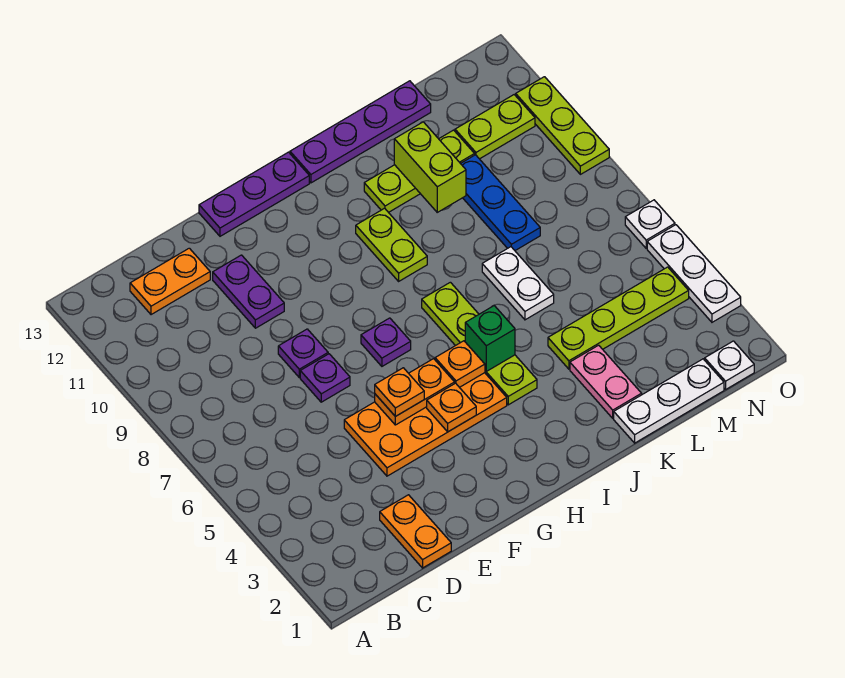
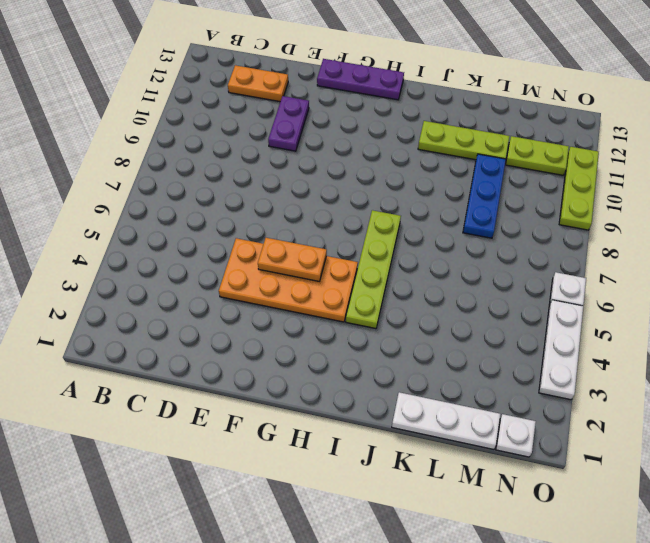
none -> orange plate D1:D2 level 1
none -> purple plate E7 level 1
none -> purple plate E8 level 1

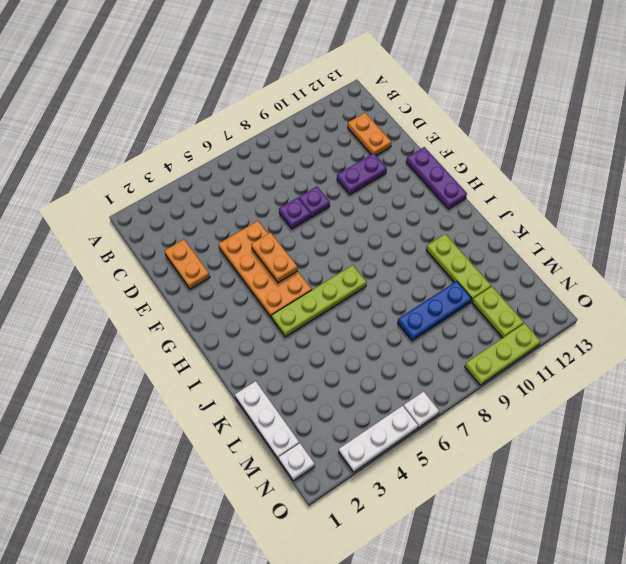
orange plate D2:E2 level 1 -> orange plate D1:D2 level 1
none -> purple plate G7 level 1
none -> lime plate I9:I10 level 1
none -> purple plate I13:L13 level 1

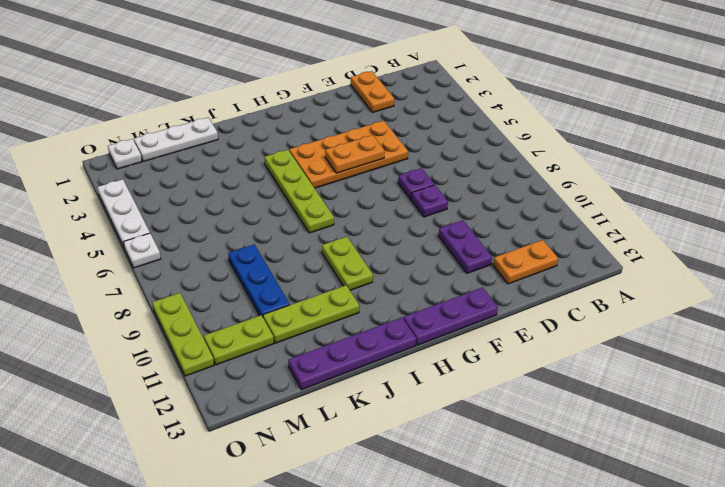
none -> purple plate G7 level 1
none -> pink plate K2:K3 level 1
none -> lime plate K4:N4 level 1

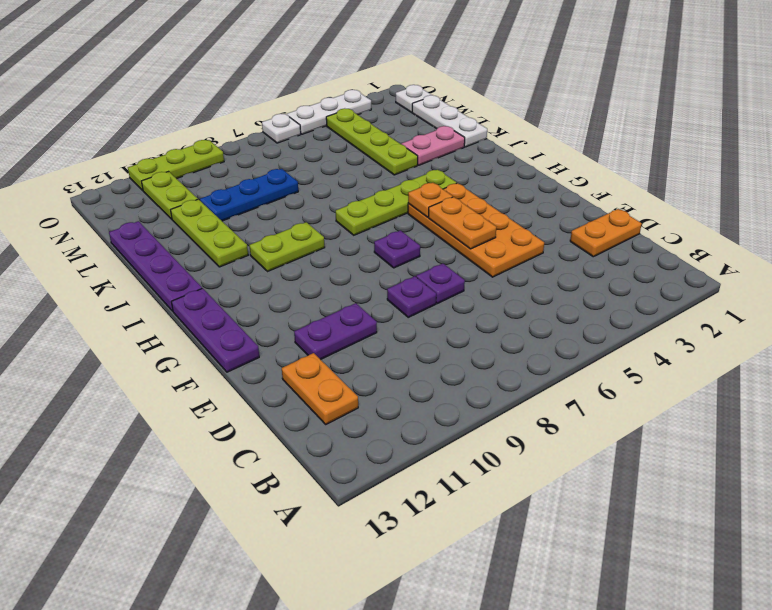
none -> white plate K6:K7 level 1
none -> orange plate G4 level 2
none -> green brick I5 level 2

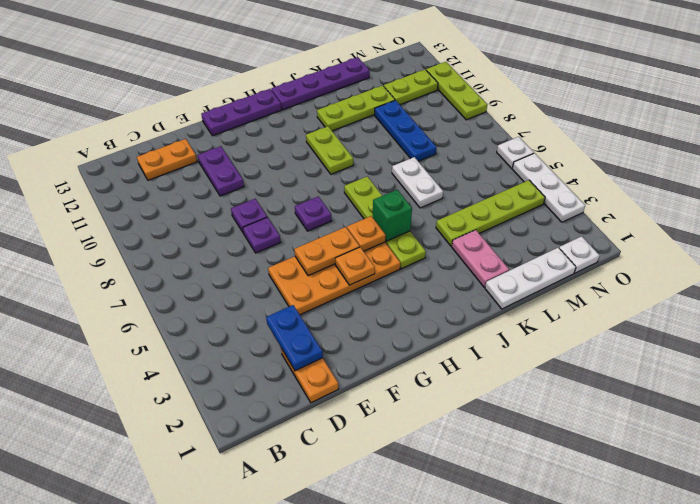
blue plate D2:D3 level 2 -> none
none -> lime brick K10:K11 level 2
none -> orange plate F5 level 3

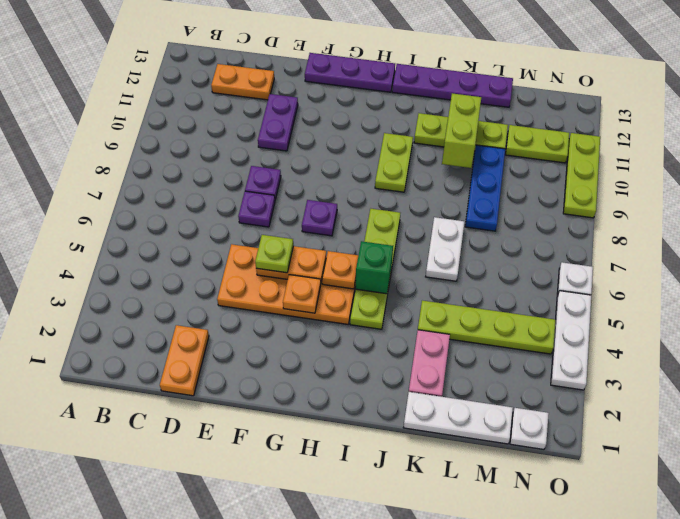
lime plate F5 level 3 -> orange plate F5 level 3

